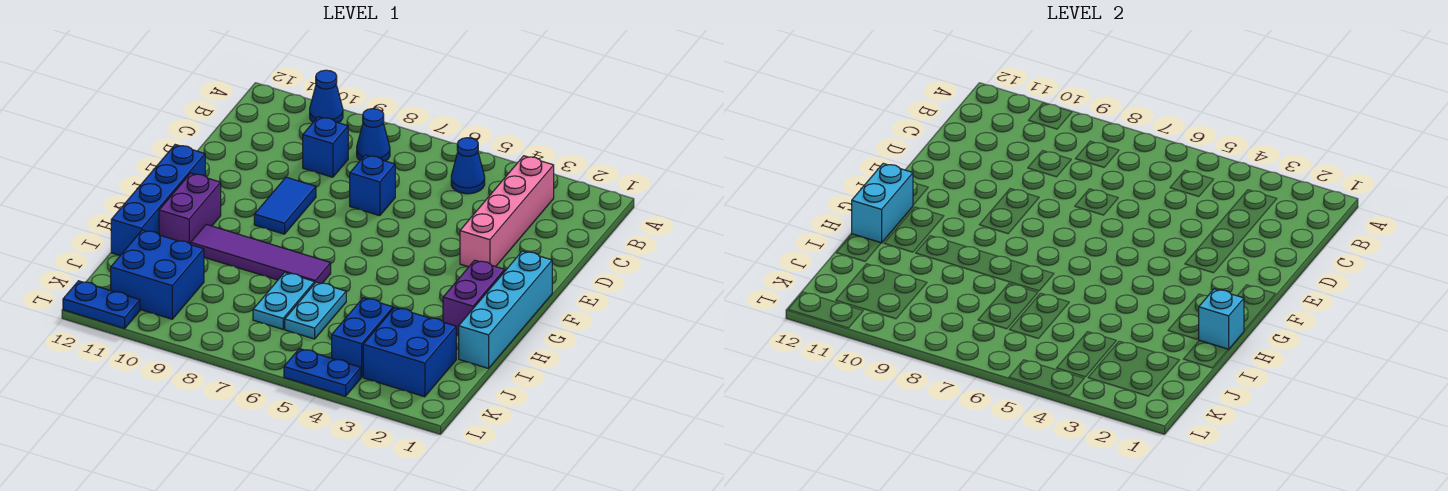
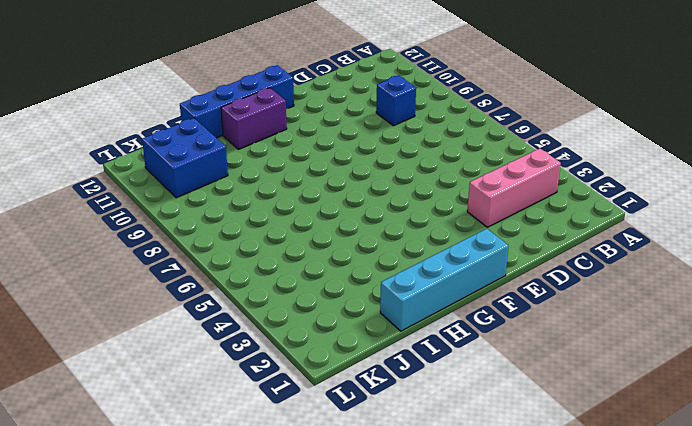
pink brick B3:D3 level 1 -> pink brick B3:E3 level 1
none -> blue cone A10 level 1
none -> blue cone B5 level 1
none -> blue cone B8 level 1

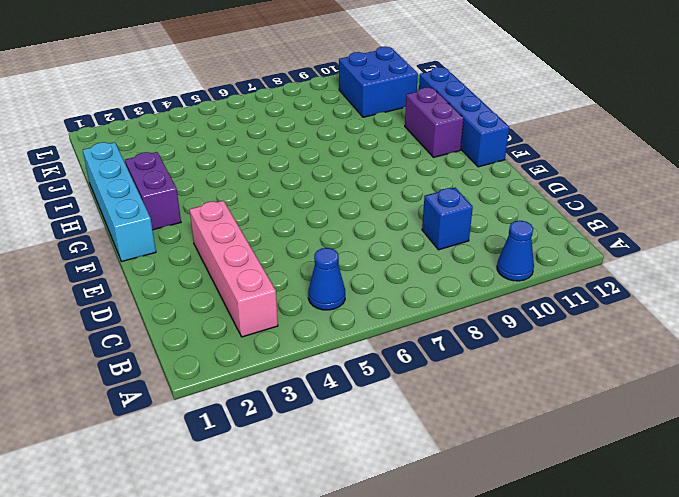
none -> blue cone B8 level 1
none -> blue brick D7 level 1
none -> blue tile E9:F9 level 1

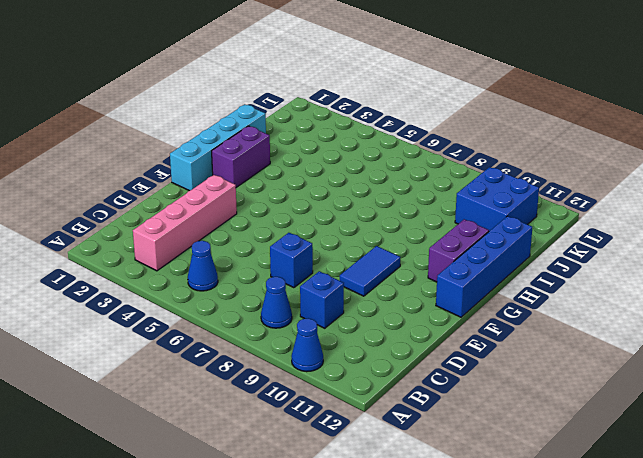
none -> purple tile H7:H10 level 1
none -> cyan plate I6:J6 level 1
none -> cyan plate I7:J7 level 1

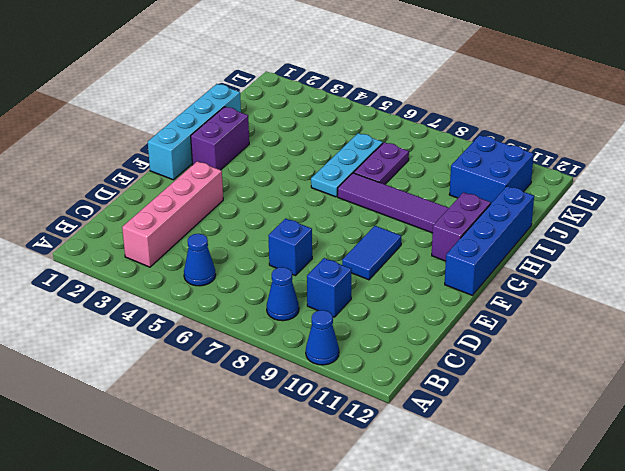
cyan plate H6:J6 level 1 -> cyan plate I6:J6 level 1
purple plate I7:J7 level 1 -> cyan plate I7:J7 level 1
none -> blue brick J2:K3 level 1
none -> blue brick J4:K4 level 1
none -> blue plate L4:L5 level 1

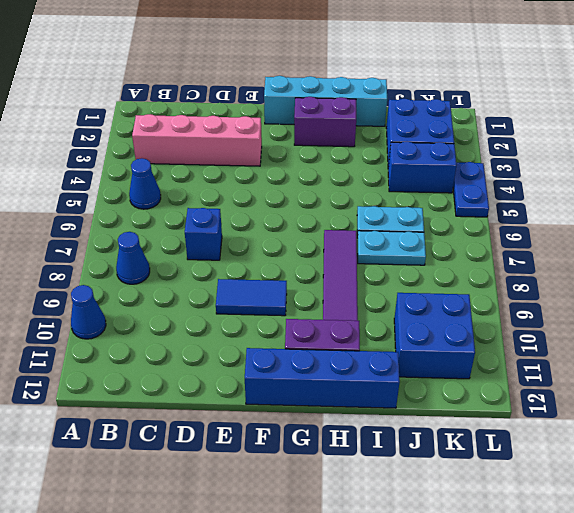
none -> blue brick C9 level 1
none -> blue plate L11:L12 level 1
none -> cyan brick G12:H12 level 2

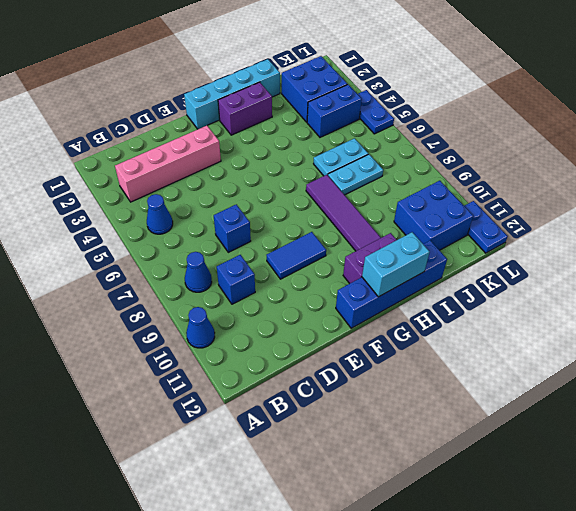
none -> cyan brick H1 level 2

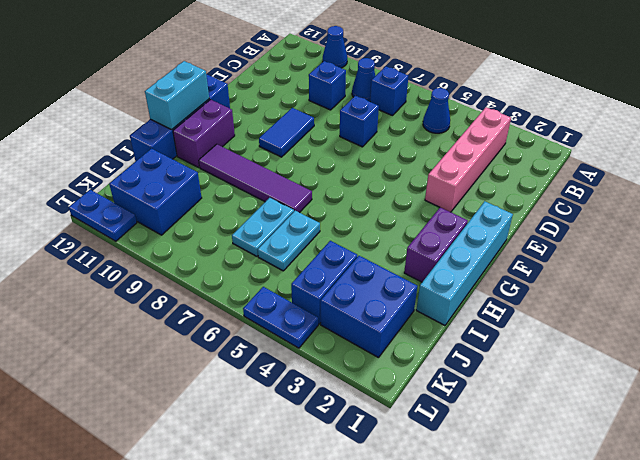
blue brick B7 level 1 -> none
none -> cyan brick H1 level 2

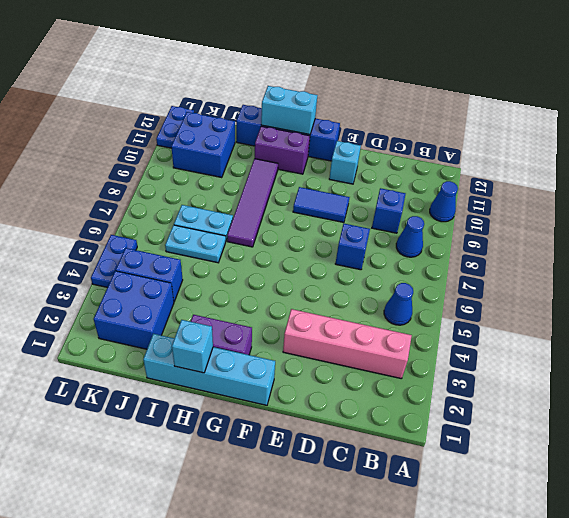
cyan brick E11 level 1 -> none

